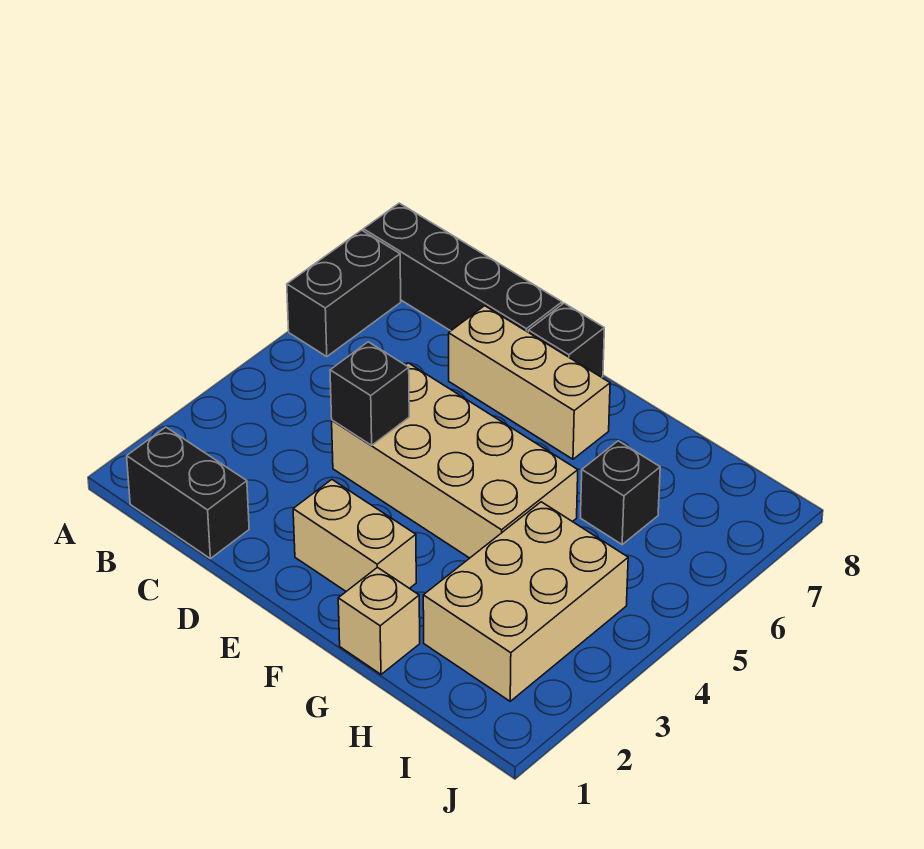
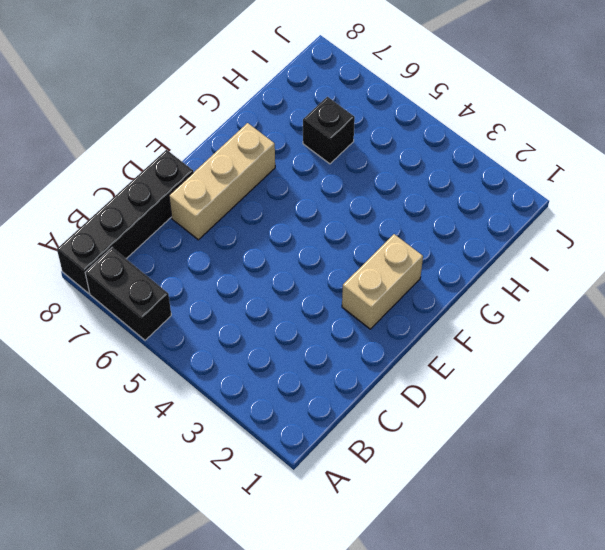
none -> black brick B1:C1 level 1
none -> tan brick D4:G5 level 1

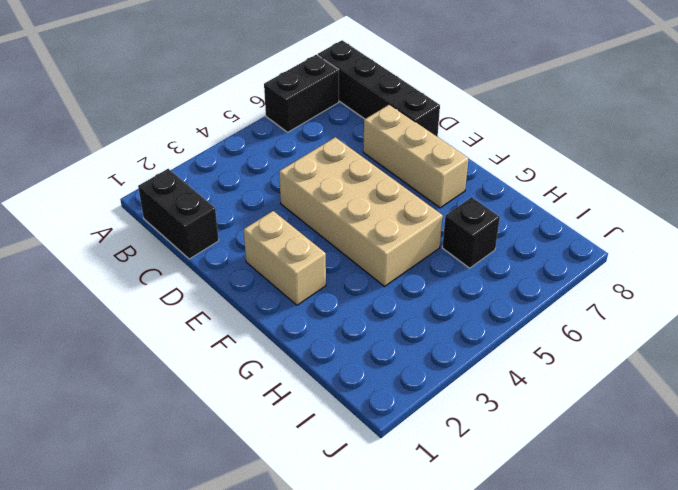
none -> black brick E8 level 1
none -> tan brick G1 level 1

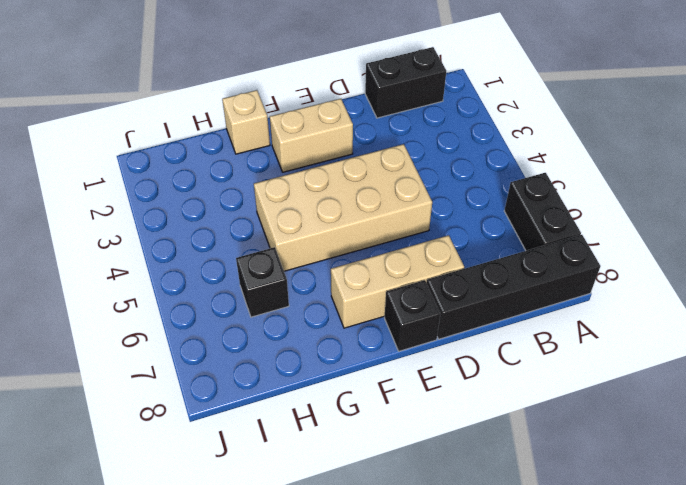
none -> tan brick H2:I4 level 1
none -> black brick D4 level 2

